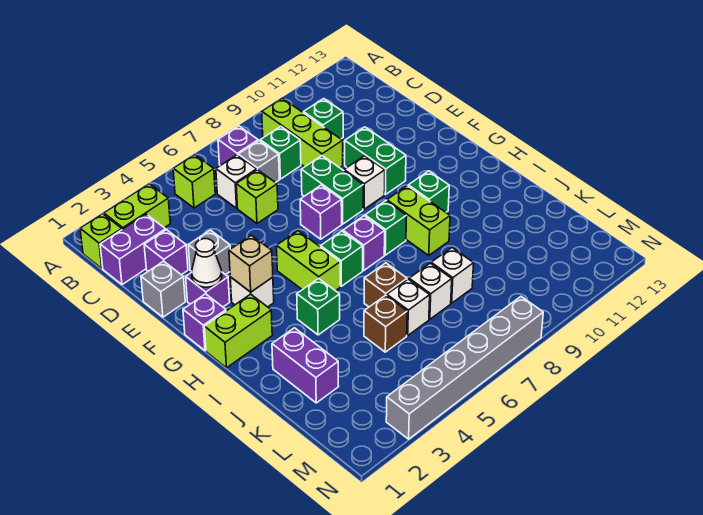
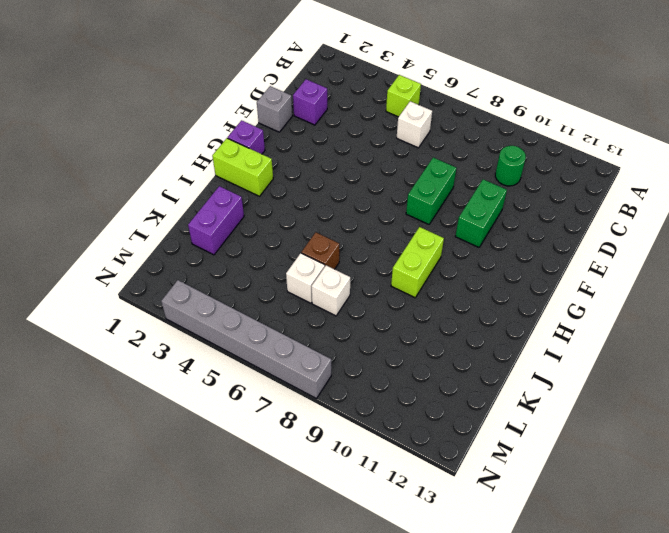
green round brick C10 level 1 -> green brick C10 level 1
none -> lime brick B1 level 1
none -> lime brick B2:B3 level 1
none -> purple brick B7 level 1
none -> lime brick B9:D9 level 1

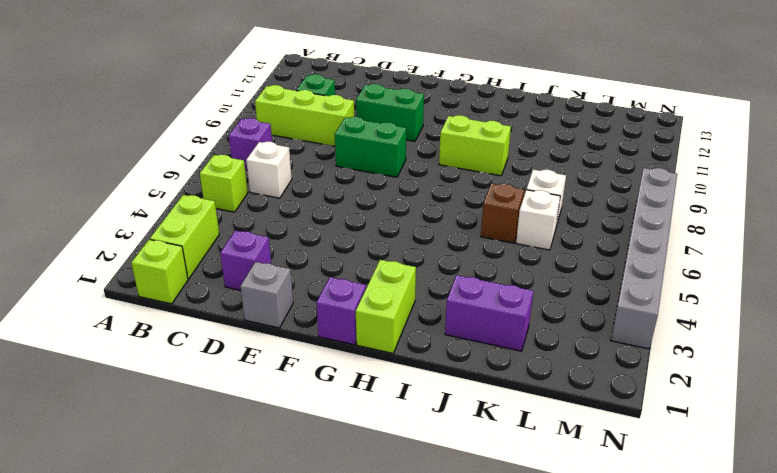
none -> purple brick C1:C2 level 1
none -> grey brick C7 level 1
none -> green brick C8 level 1
none -> lime brick D6 level 1

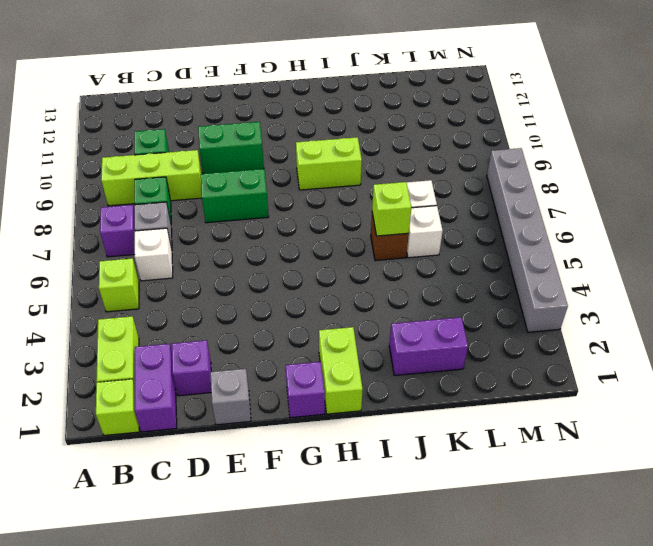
lime brick J6 level 2 -> lime brick D6 level 1
none -> grey brick E3 level 1
none -> purple brick F2 level 1
none -> purple brick F7 level 1
none -> white brick F9 level 1

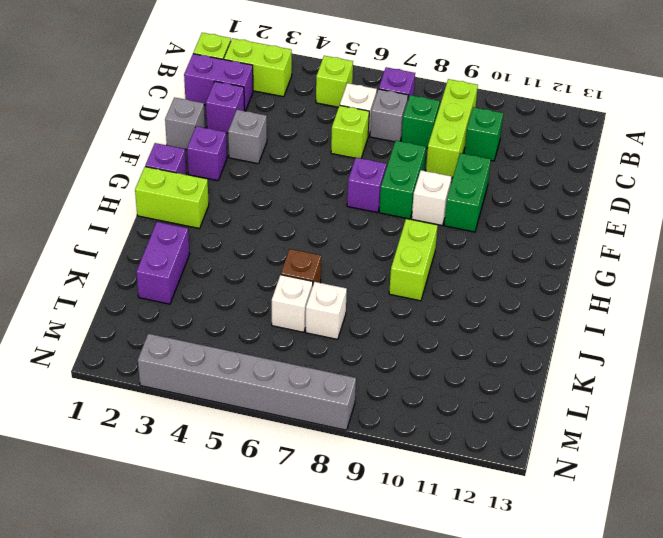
none -> white brick G3 level 1
none -> lime brick G5:H5 level 1
none -> green brick H6 level 1
none -> purple brick H7 level 1

